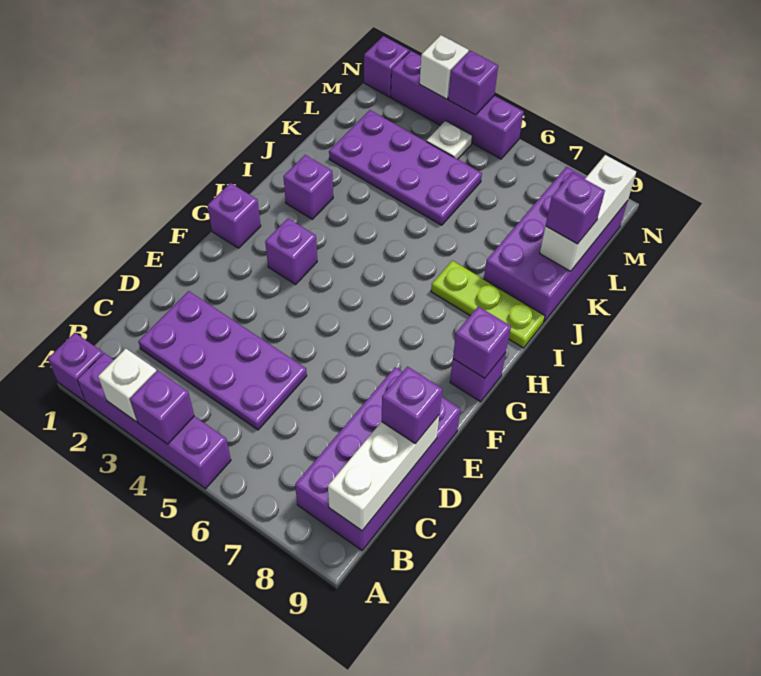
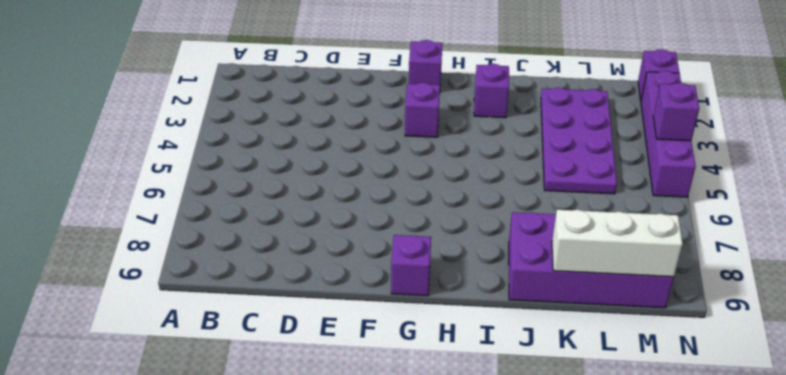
none -> purple brick A1 level 1
none -> purple brick A2:A5 level 1
none -> purple brick B8:E9 level 1

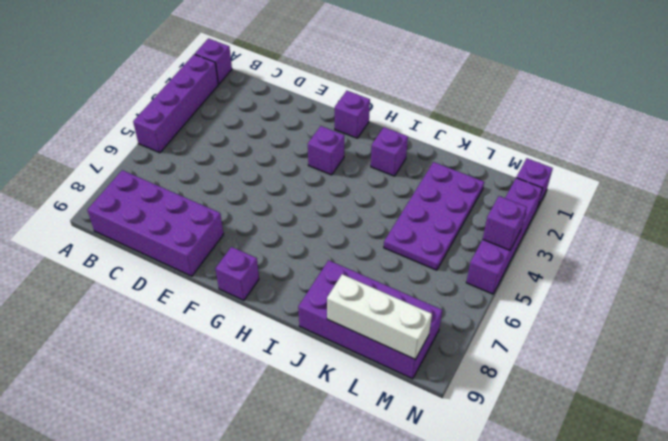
none -> purple plate C2:D5 level 1
none -> lime plate I7:I9 level 1
none -> white plate M4 level 1

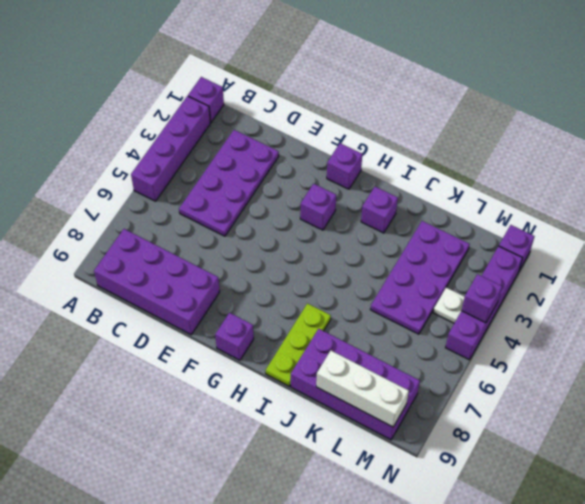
none -> white brick A3 level 2
none -> purple brick A4 level 2
none -> white brick B9:D9 level 2

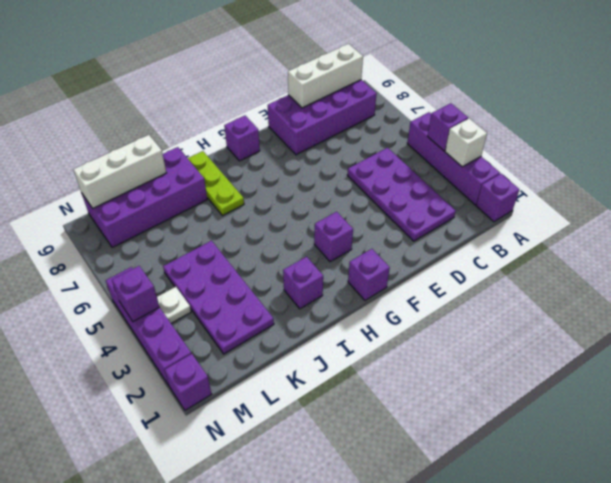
none -> purple brick G9 level 2
none -> white brick N3 level 2
none -> purple brick D9 level 3

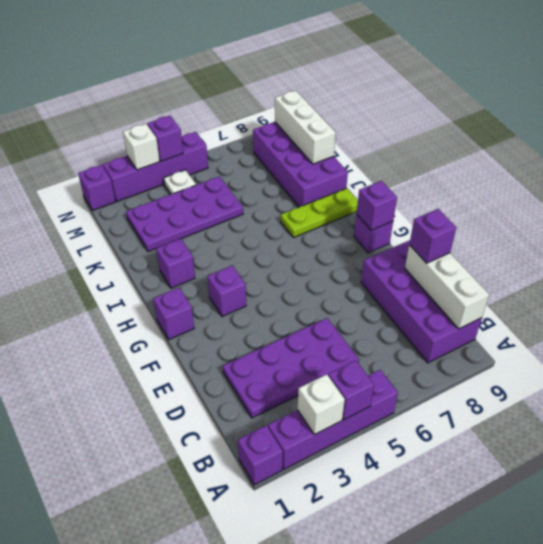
none -> purple brick K9 level 3

